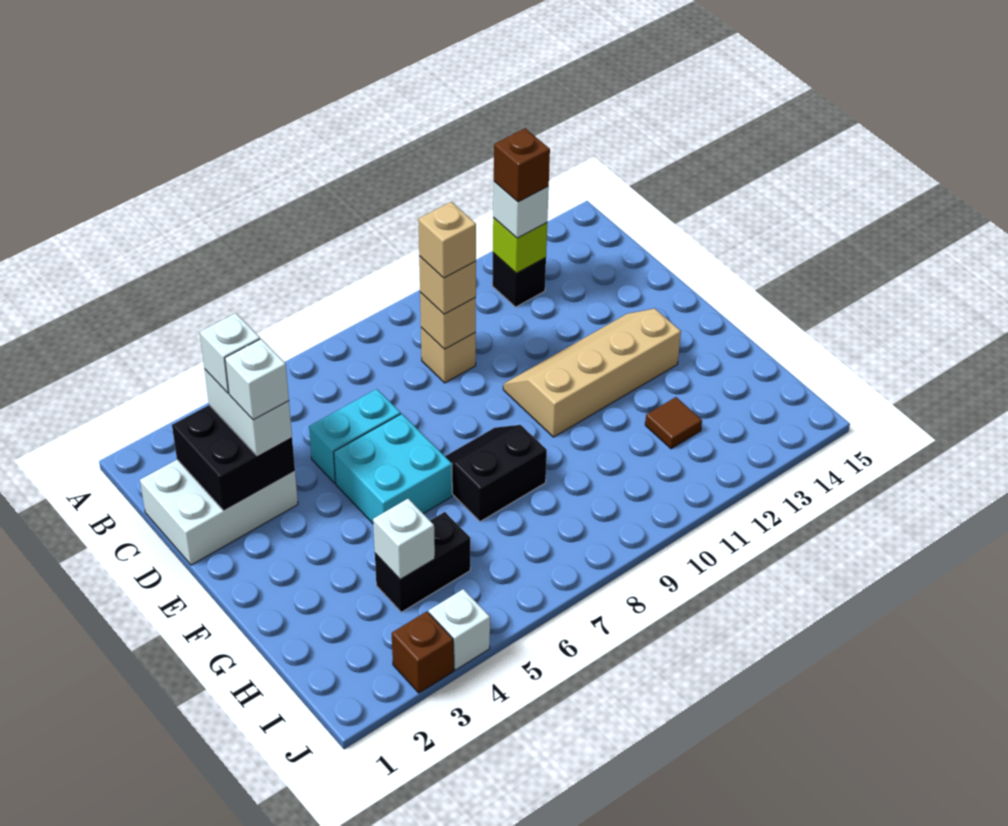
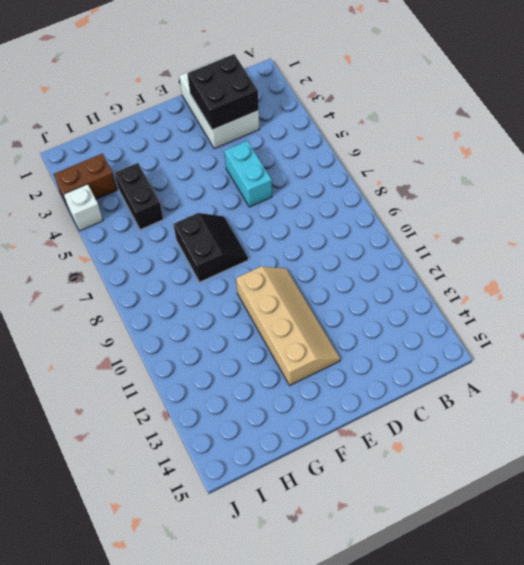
brown brick I3:J3 level 1 -> brown brick J3 level 1
none -> black brick B12 level 1
none -> tan brick C9 level 1
none -> cyan brick E5:F6 level 1

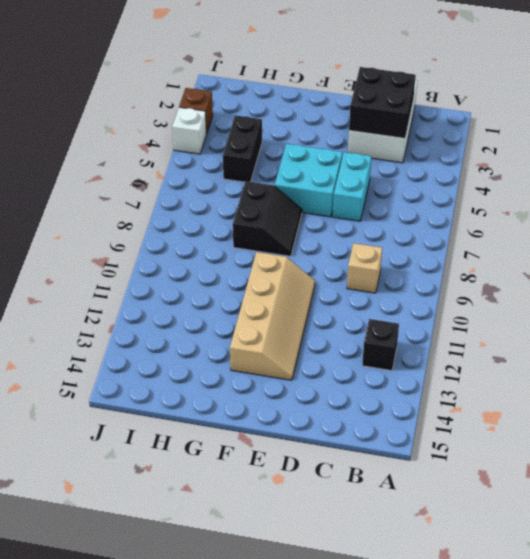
none -> brown tile H12 level 1
none -> lime brick B12 level 2
none -> tan brick C9 level 2

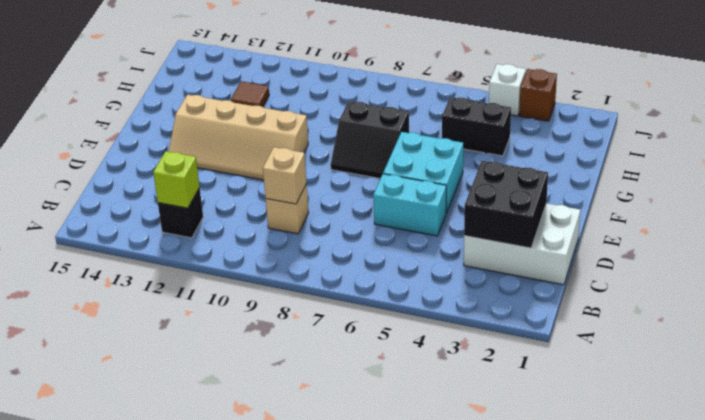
none -> white brick H4 level 2
none -> white brick B12 level 3
none -> white brick C3:D3 level 3

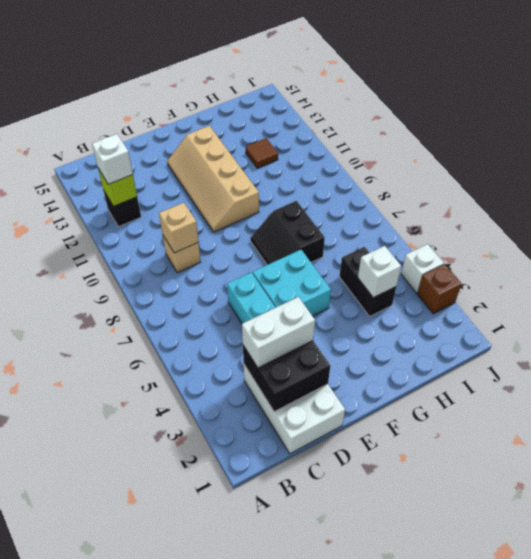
none -> tan brick C9 level 3
none -> brown brick B12 level 4
none -> white brick C3 level 4

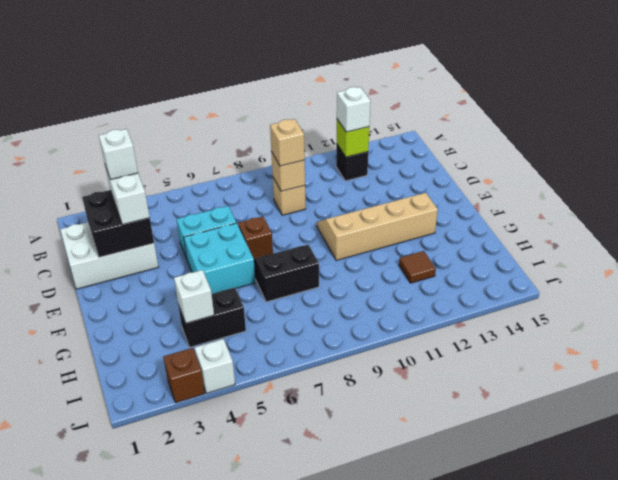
brown brick E7 level 1 -> brown brick B12 level 4
none -> tan brick C9 level 4
none -> white brick D3 level 4

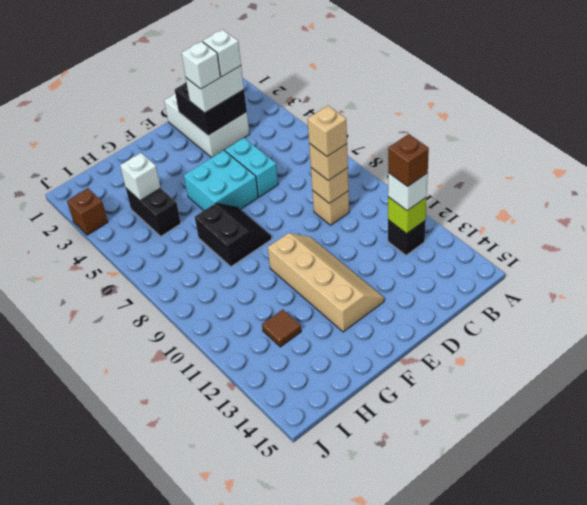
none -> white brick J4 level 1

